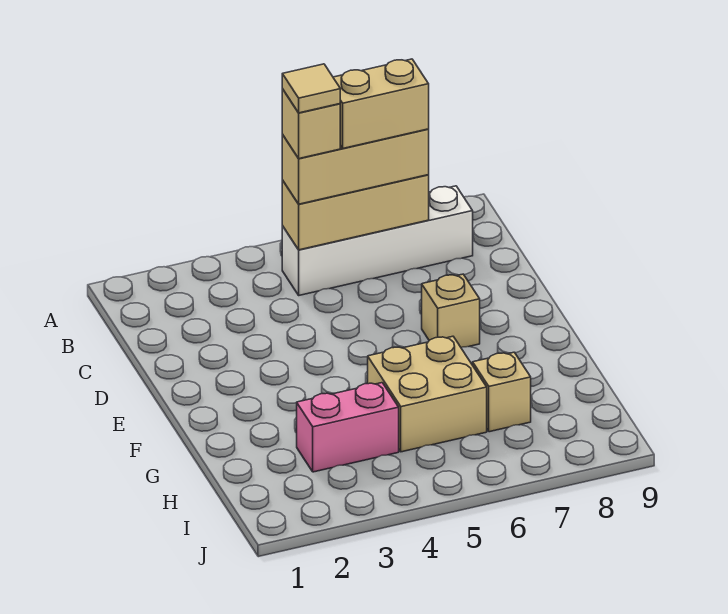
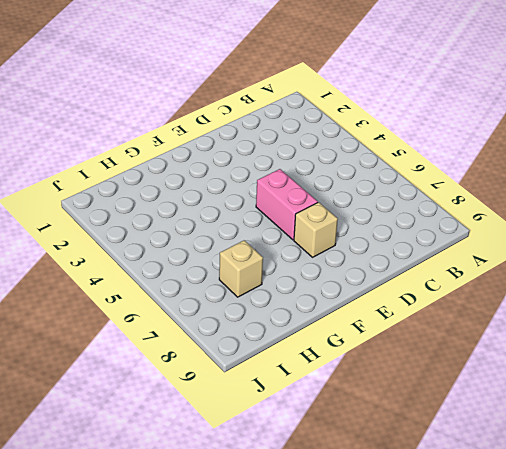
pink brick E5:E6 level 1 -> pink brick H3:H4 level 1
none -> white brick B5:B8 level 1
none -> tan brick G5:H6 level 1

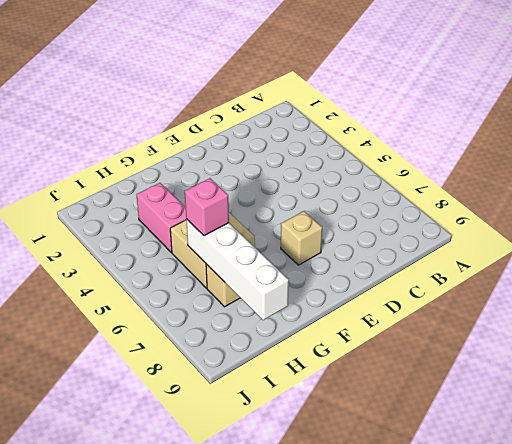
white brick H6:H9 level 2 -> white brick B5:B8 level 1
pink brick H6 level 3 -> none
none -> tan brick B5:B7 level 2
none -> tan brick B5:B7 level 3

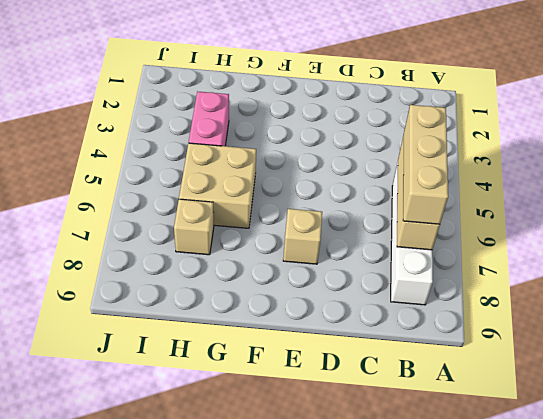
none -> tan brick B5 level 4
none -> tan brick B6:B7 level 4

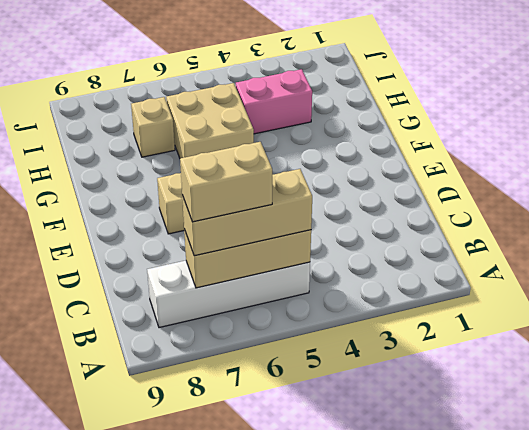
none -> tan brick B5 level 4
none -> tan tile B5 level 5

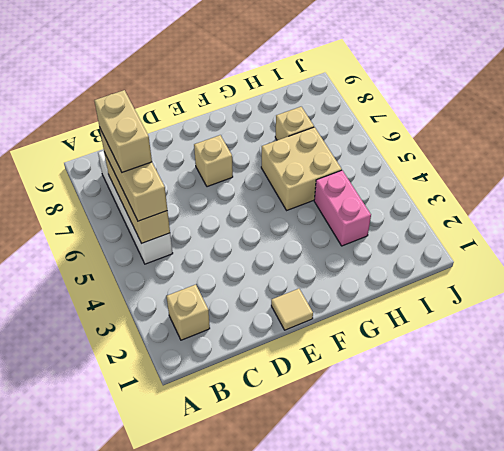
tan brick B2 level 1 -> tan brick B5 level 4
tan tile E1 level 1 -> tan tile B5 level 5

